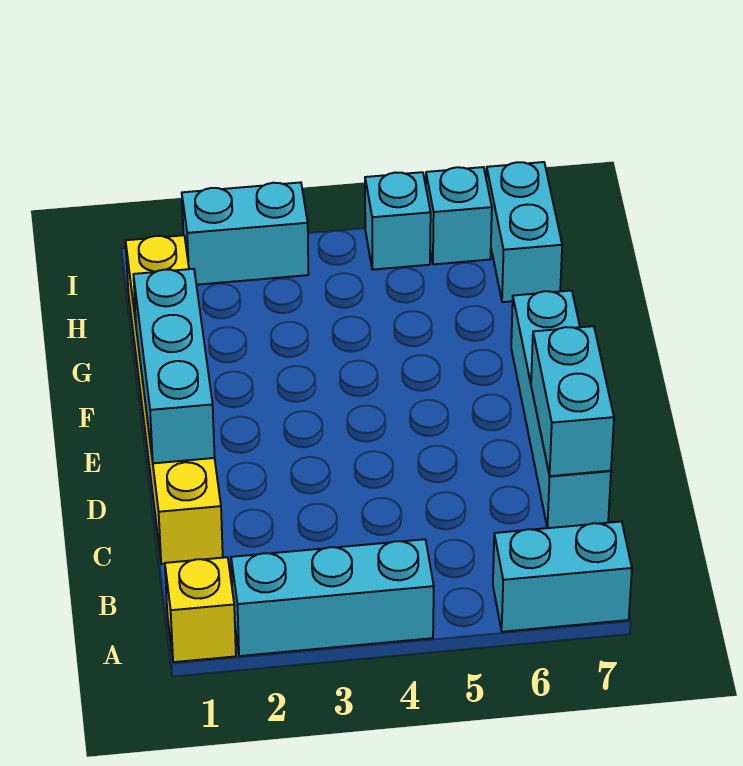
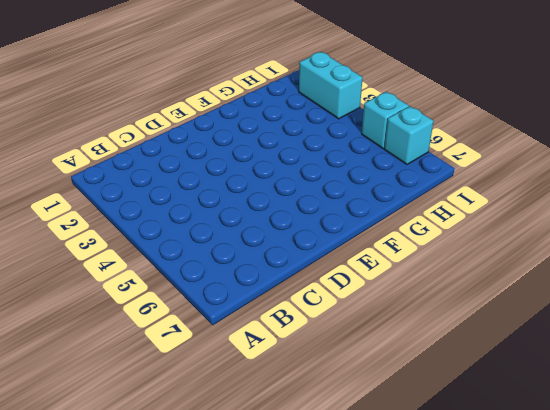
none -> yellow brick A1 level 1
none -> cyan brick A2:A4 level 1

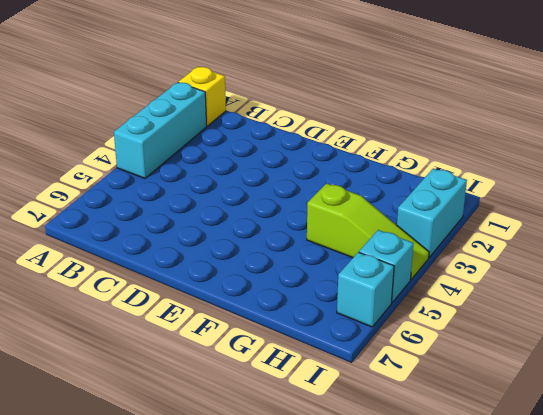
lime slope G4:I4 level 1 top G -> none
none -> cyan brick A6:A7 level 1
none -> yellow brick C1:H1 level 1

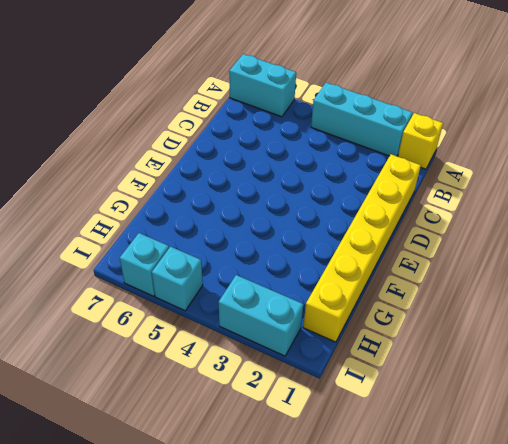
none -> cyan brick C7:F7 level 1
none -> cyan brick H7:I7 level 1

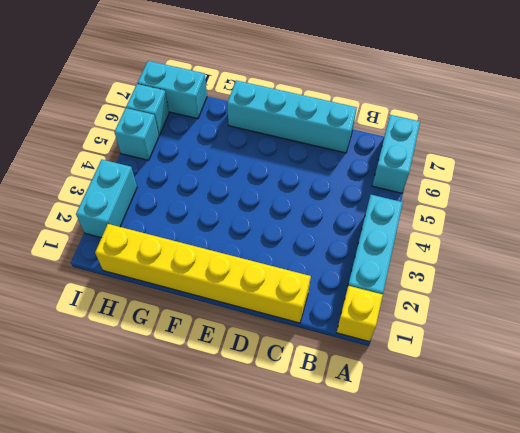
none -> cyan brick C7:D7 level 2
none -> cyan brick D1:F1 level 2

